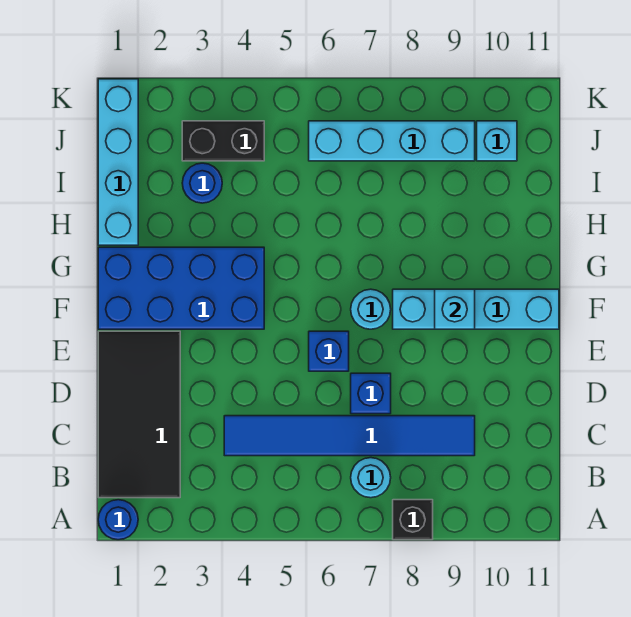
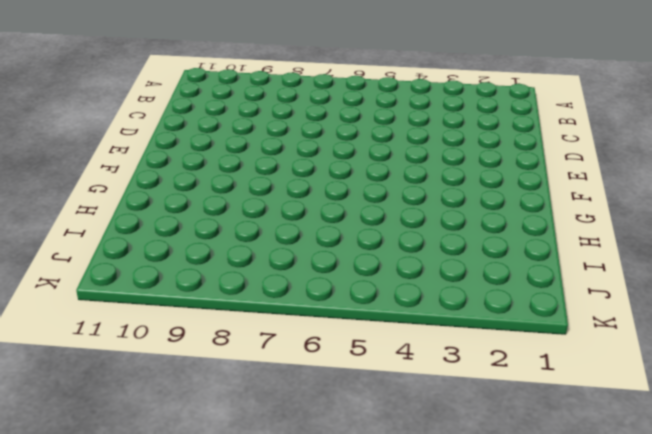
none -> blue round brick A1 level 1
none -> black brick A8 level 1
none -> black tile B1:E2 level 1

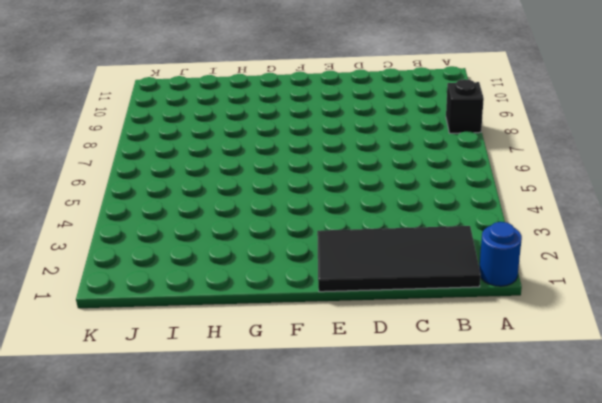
none -> cyan round brick B7 level 1
none -> blue tile C4:C9 level 1
none -> blue brick D7 level 1

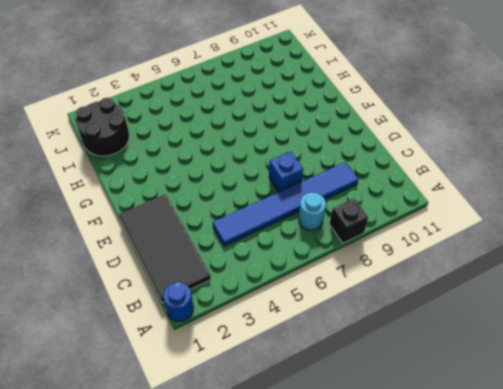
black round brick I1:J2 level 1 -> cyan brick H1:K1 level 1
none -> blue brick E6 level 1
none -> blue brick F1:G4 level 1
none -> cyan round brick F7 level 1

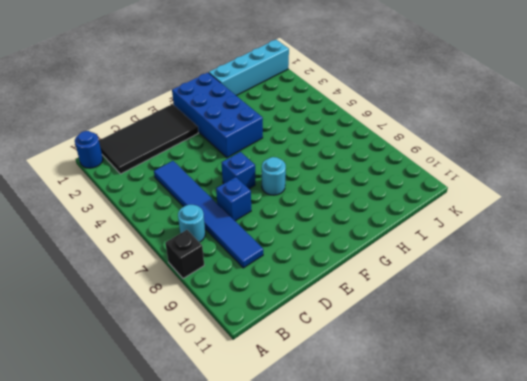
none -> cyan brick F8:F11 level 1
none -> blue round brick I3 level 1
none -> black brick J3:J4 level 1

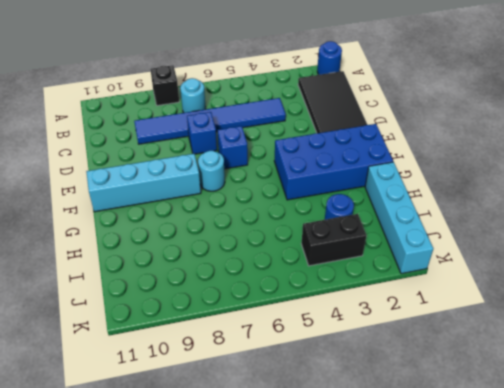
none -> cyan brick J6:J9 level 1
none -> cyan brick J10 level 1
none -> cyan brick F9 level 2

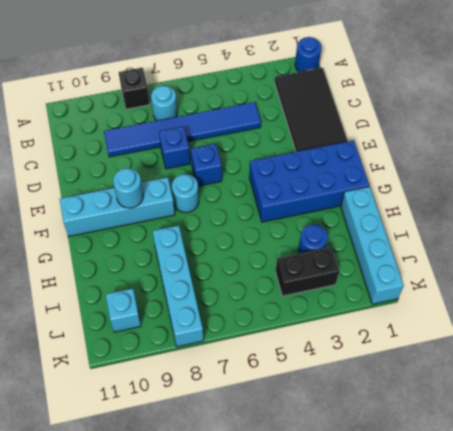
cyan round brick F9 level 2 -> cyan brick F9 level 2
cyan brick H8:K8 level 1 -> cyan brick J6:J9 level 1

